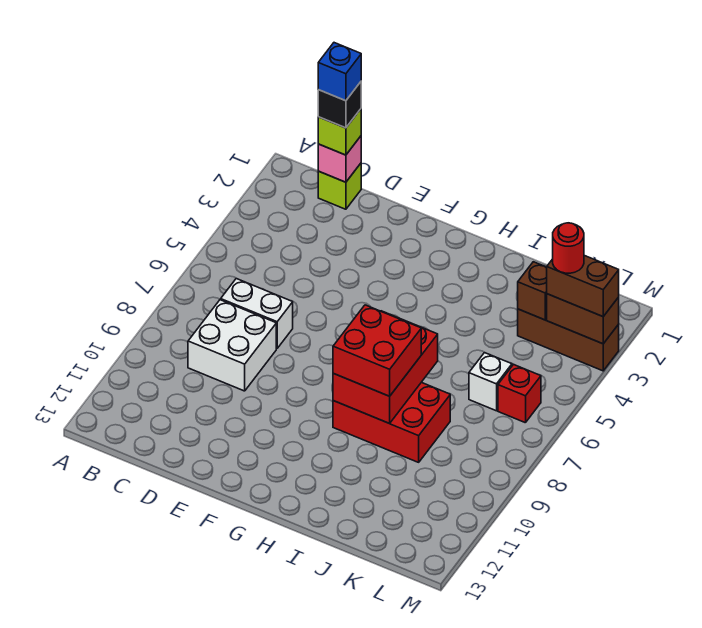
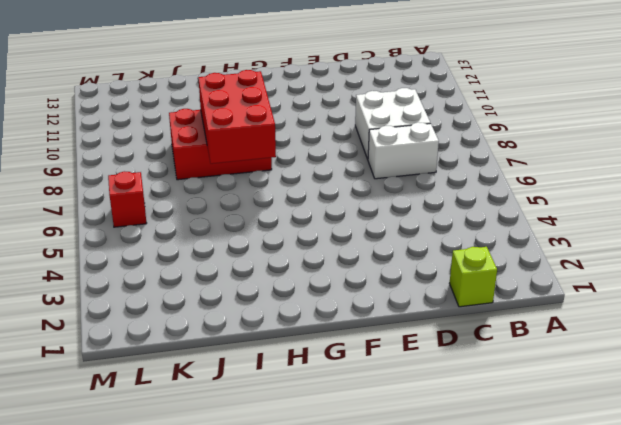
none -> brown brick K3:M3 level 1
none -> white brick K6 level 1
none -> pink brick C1 level 2

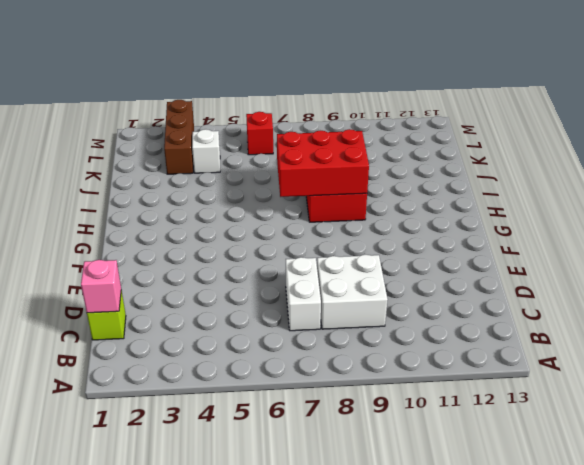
white brick K4 level 1 -> white brick K6 level 1
none -> brown brick K3 level 2
none -> brown brick L3:M3 level 2
none -> lime brick C1 level 3

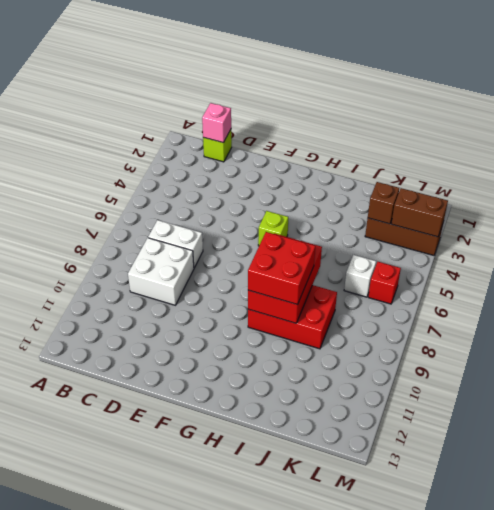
lime brick G5 level 1 -> lime brick C1 level 3
none -> brown brick L3:M3 level 3
none -> black brick C1 level 4
none -> red round brick L3 level 4

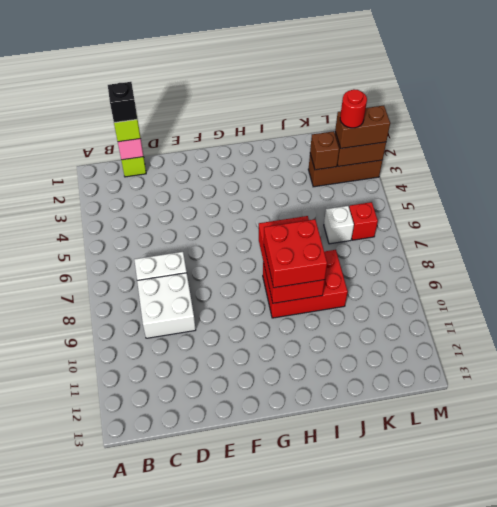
none -> blue brick C1 level 5

